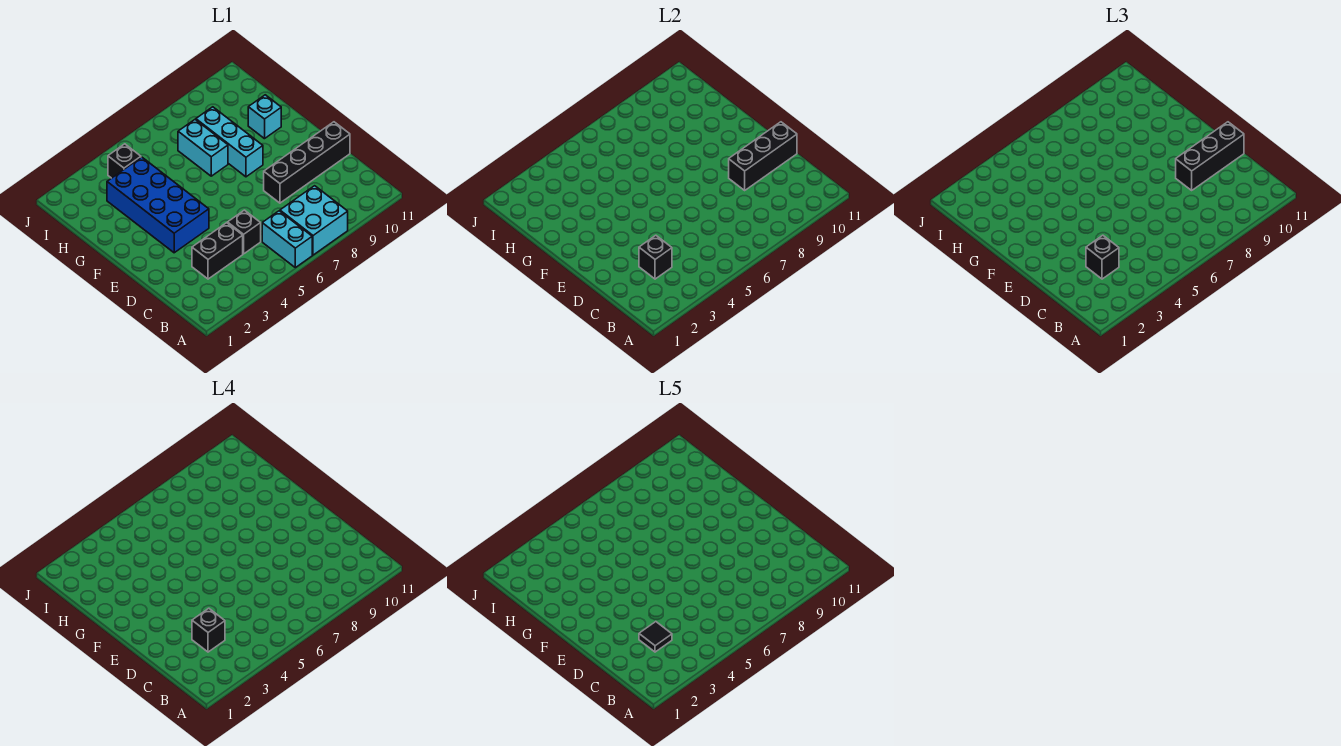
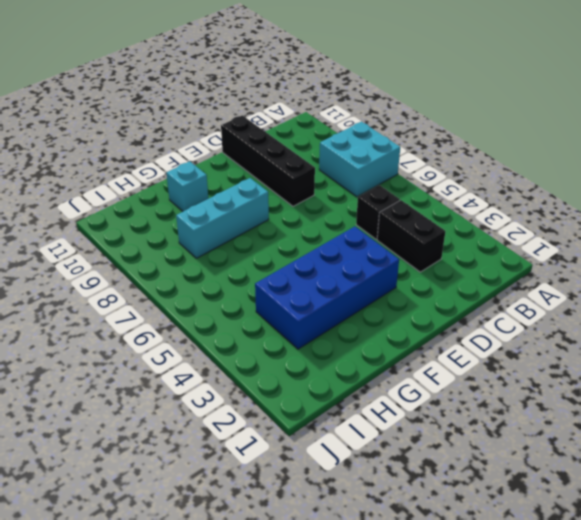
none -> cyan brick A6:B6 level 1
none -> cyan brick G7:H7 level 1
none -> black brick I4 level 1

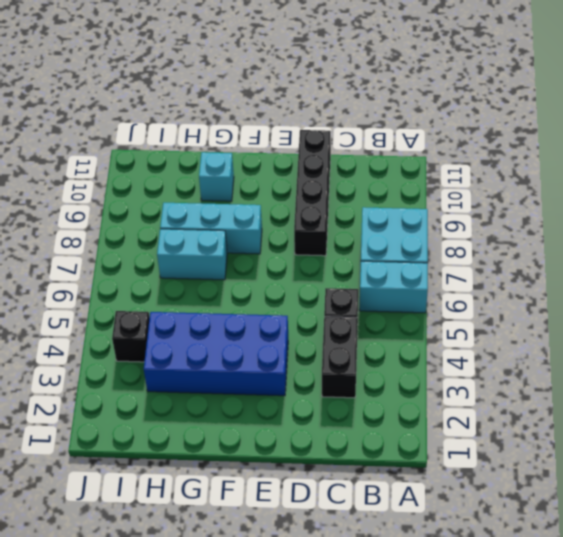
none -> black brick C3 level 2
none -> black brick D9:D11 level 2
none -> black brick C3 level 3

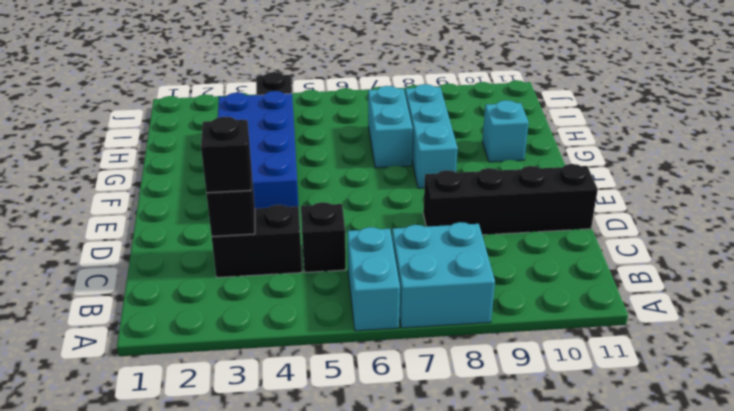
none -> black brick D9:D11 level 2
none -> black brick D9:D11 level 3
none -> black brick C3 level 4

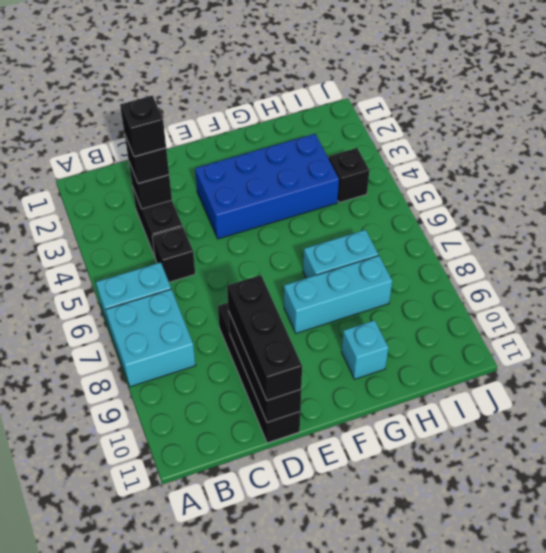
none -> black tile C3 level 5

